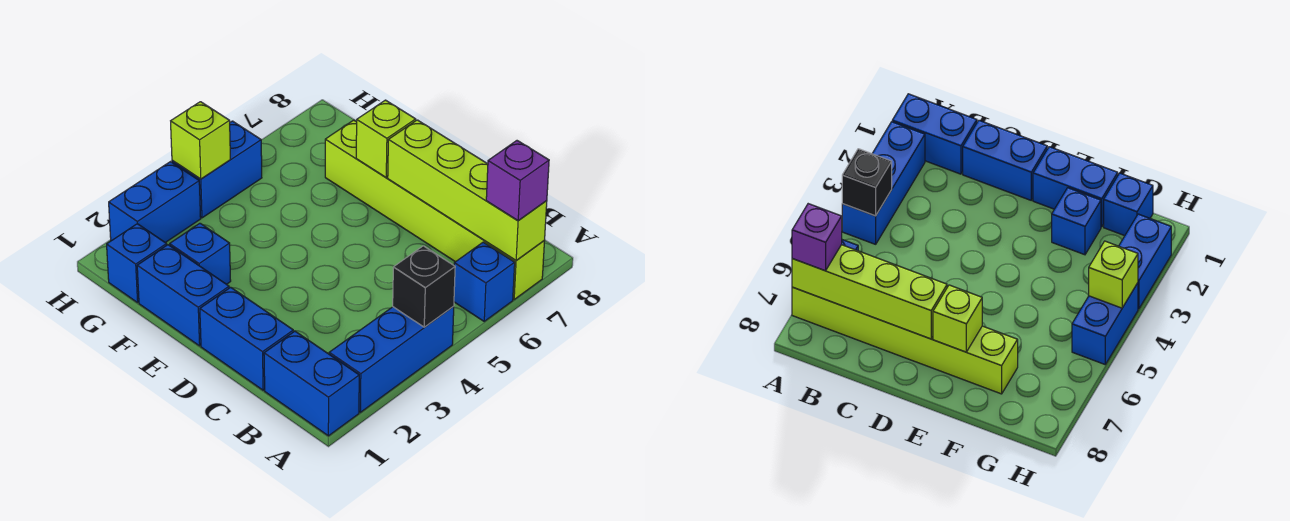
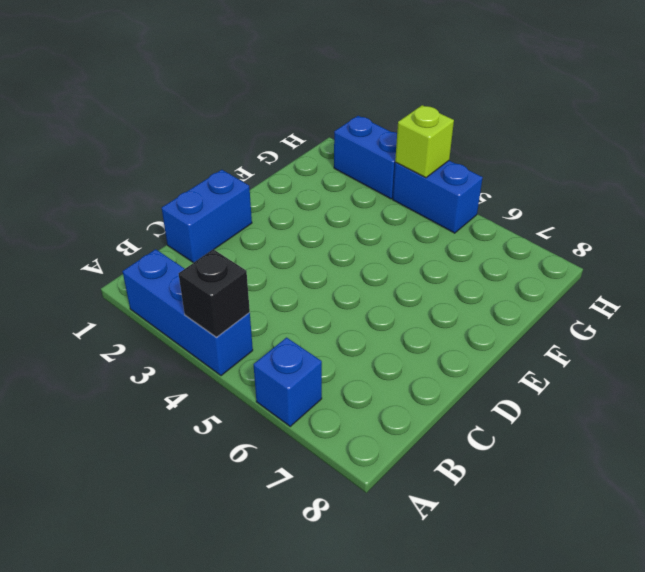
none -> blue brick A1:B1 level 1
none -> lime brick A7:F7 level 1
none -> blue brick E1:F1 level 1

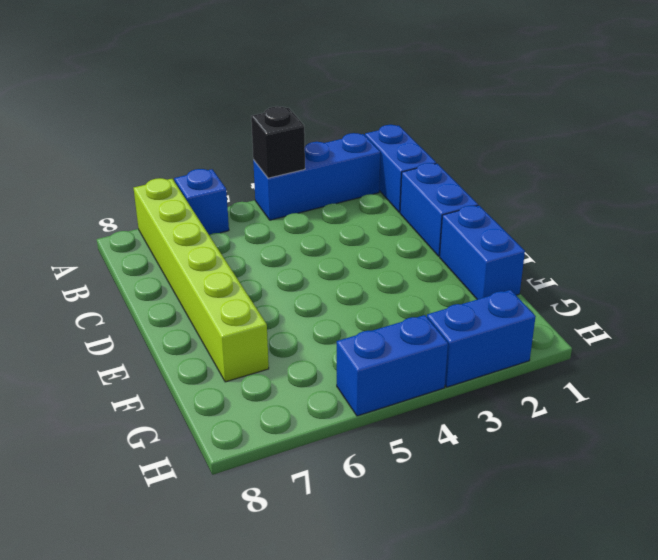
none -> blue brick F2 level 1
none -> blue brick G1 level 1
none -> lime brick A7:D7 level 2

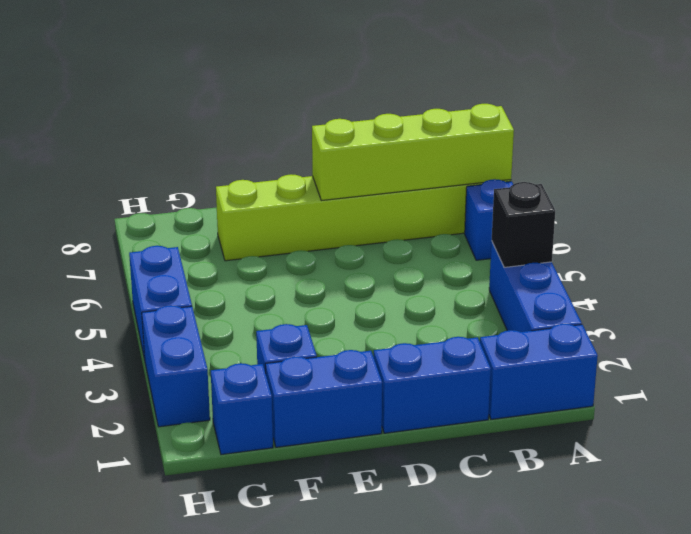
none -> lime brick E7 level 2
none -> lime brick H4 level 2
none -> purple brick A7 level 3

